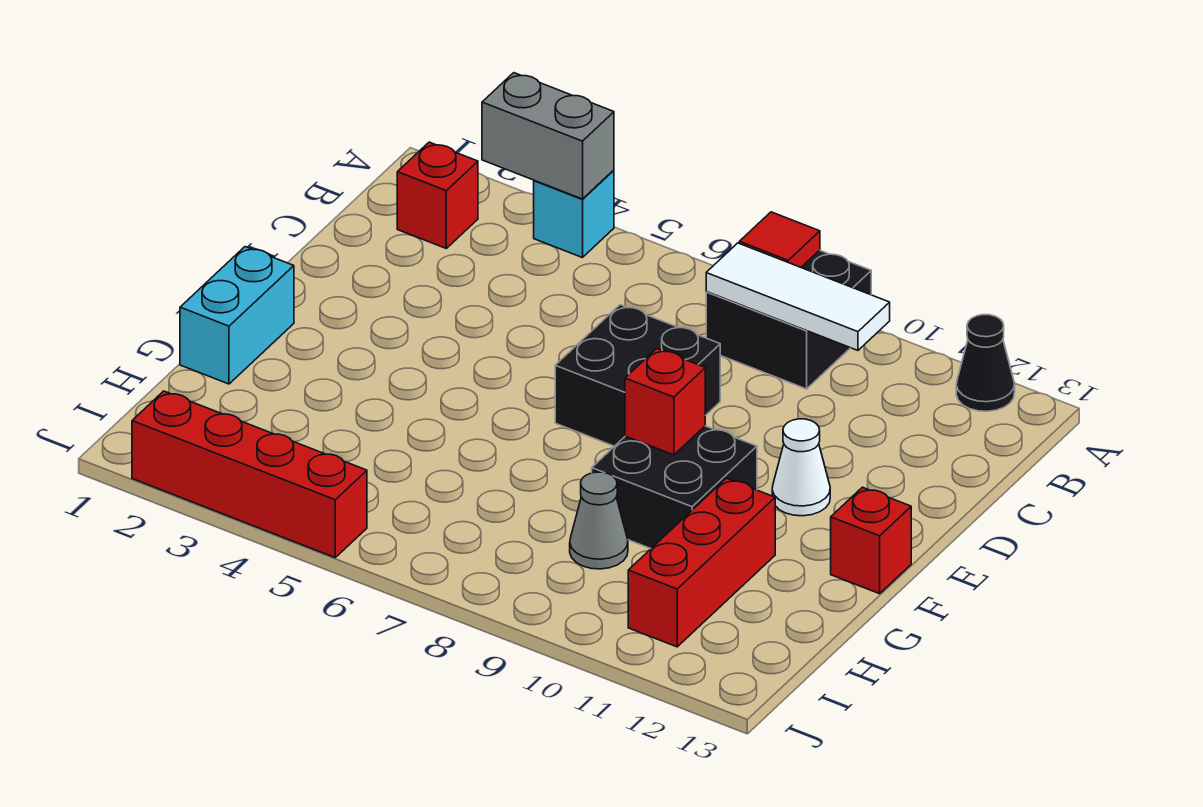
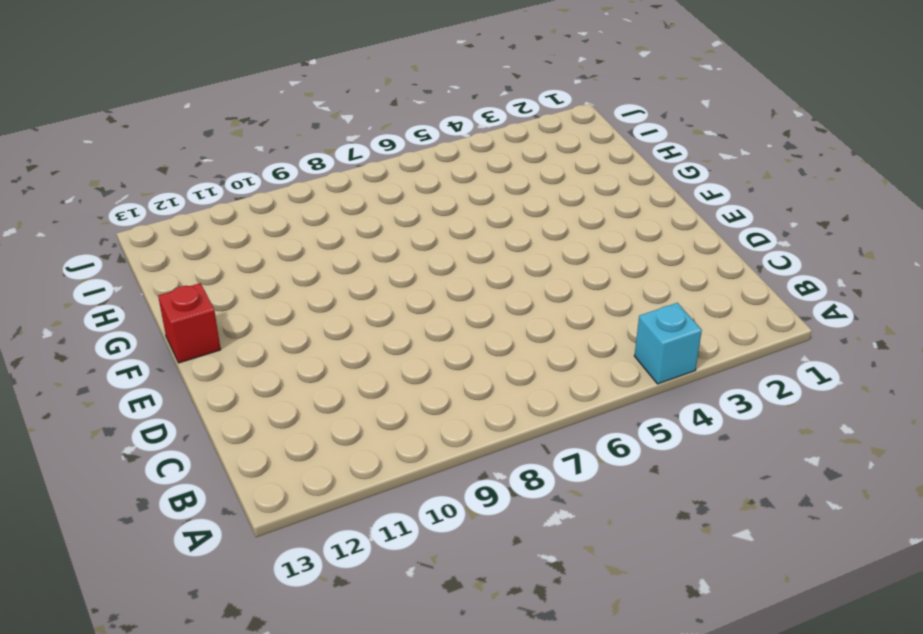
none -> black brick A8:B9 level 1
none -> black cone A12 level 1
none -> red brick B2 level 1

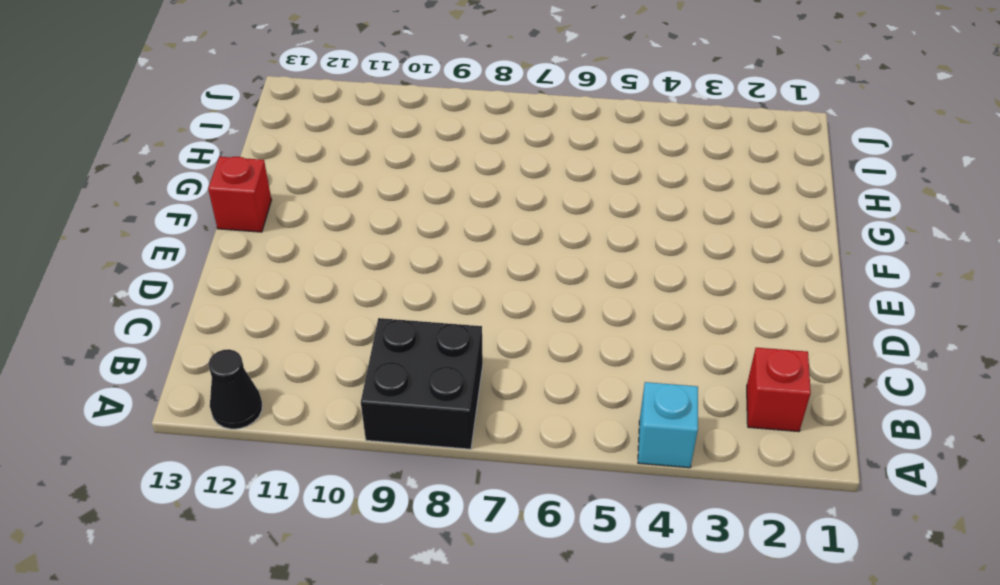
none -> black brick D7:E8 level 1
none -> white cone E11 level 1
none -> cyan brick F1:G1 level 1

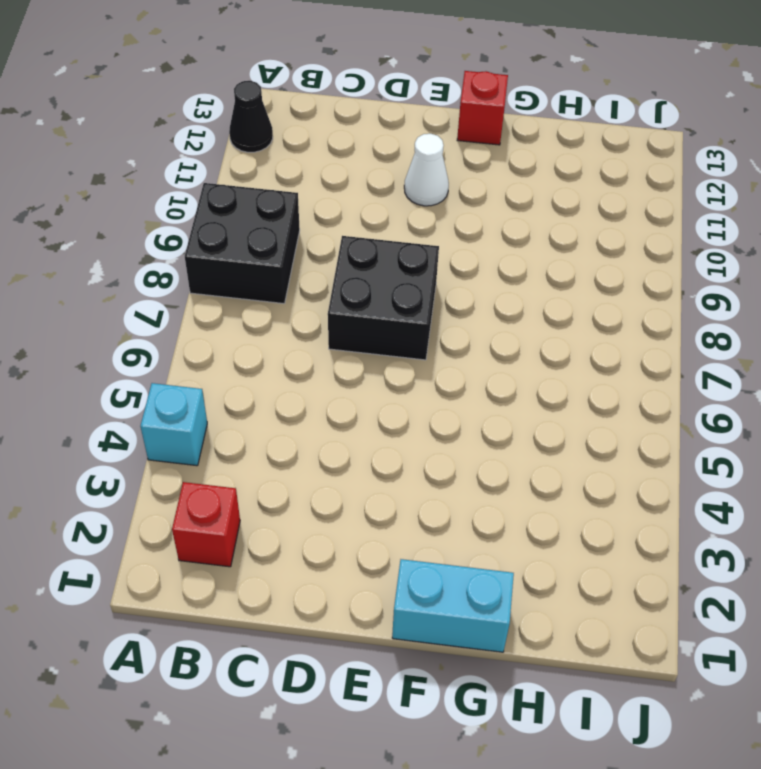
none -> black brick F9:G10 level 1
none -> red brick G11:I11 level 1
none -> grey cone H9 level 1

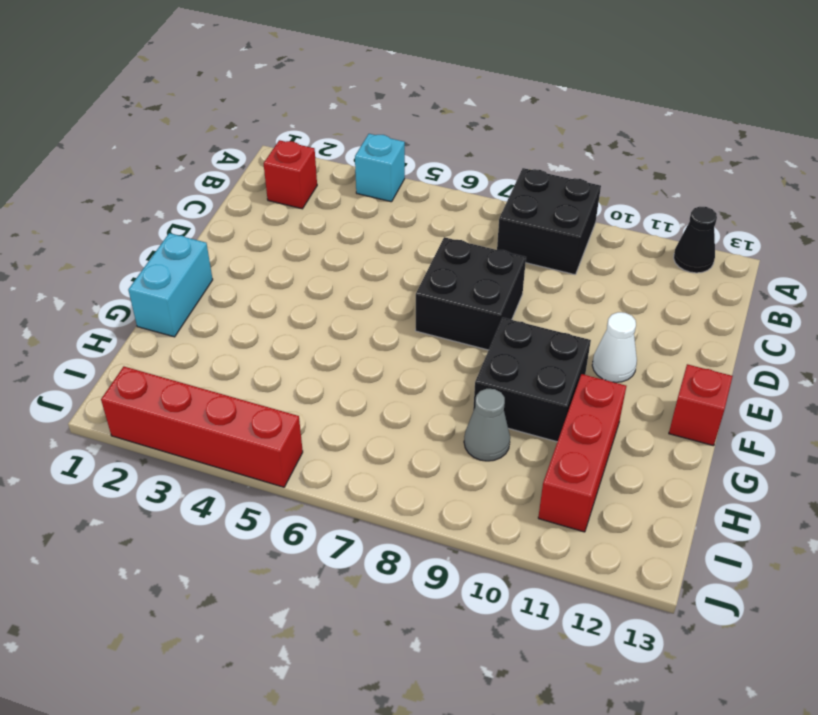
none -> grey brick A3:A4 level 2
none -> red tile A8 level 2
none -> white tile B8:B10 level 2

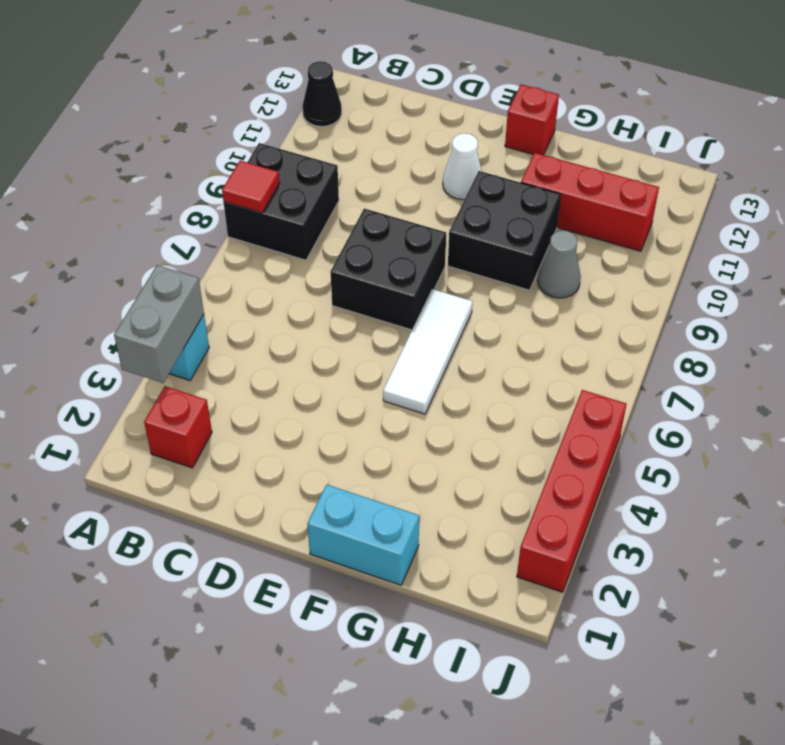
white tile F5:F7 level 1 -> white tile B8:B10 level 2
none -> red brick F9 level 2

